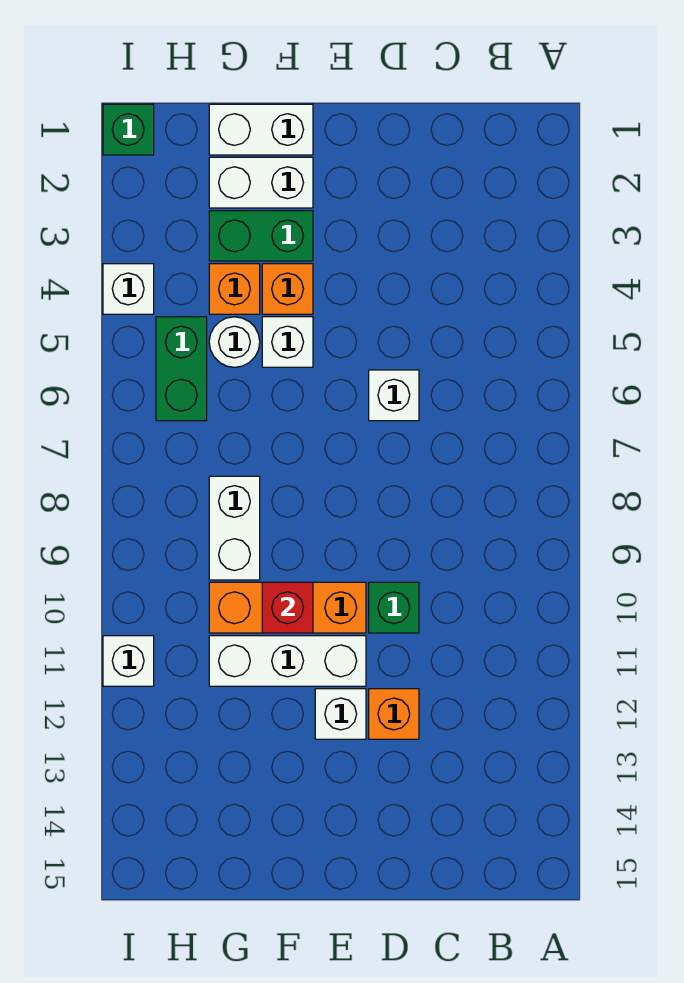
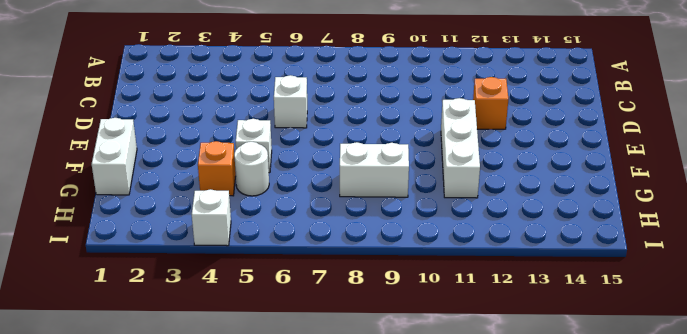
none -> green brick D10 level 1
none -> orange brick E10:G10 level 1
none -> white brick E12 level 1

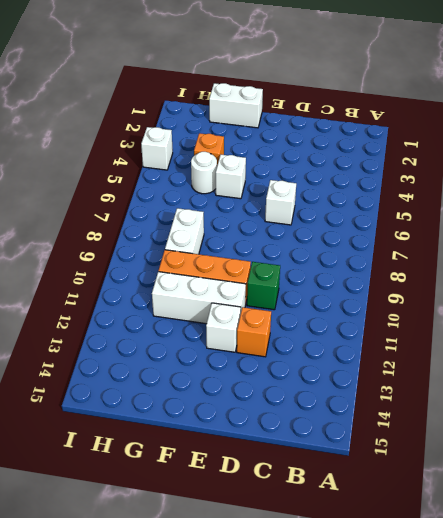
none -> white brick F2:G2 level 1
none -> green brick F3:G3 level 1
none -> orange brick F4 level 1

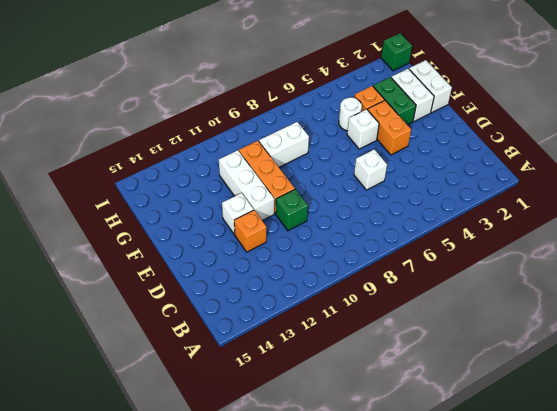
orange brick E4:F4 level 1 -> orange brick F4 level 1
none -> green brick H5:H6 level 1
none -> white brick I4 level 1
none -> white brick I11 level 1

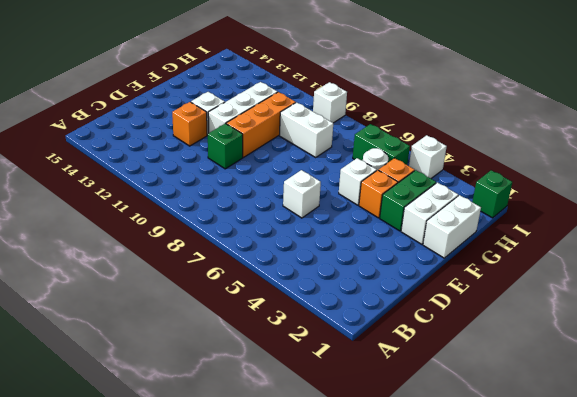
white brick I9 level 1 -> white brick I11 level 1
none -> red brick F10 level 2

